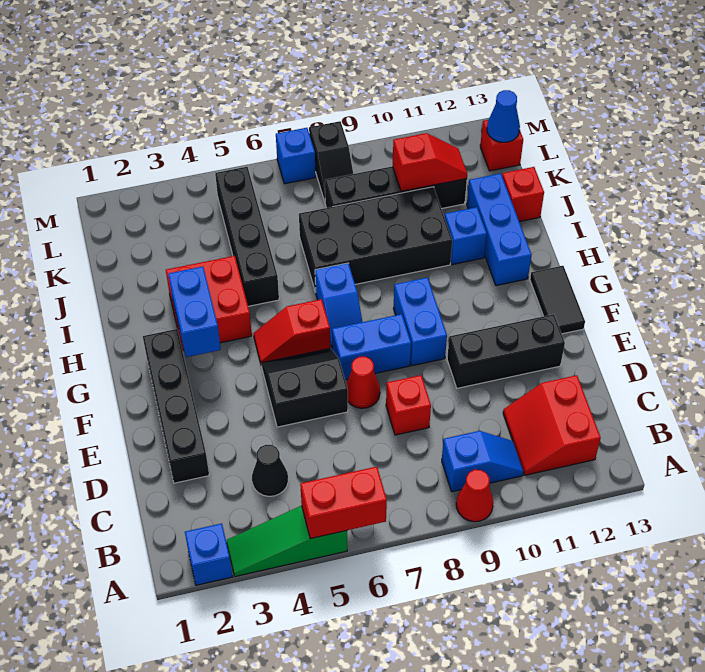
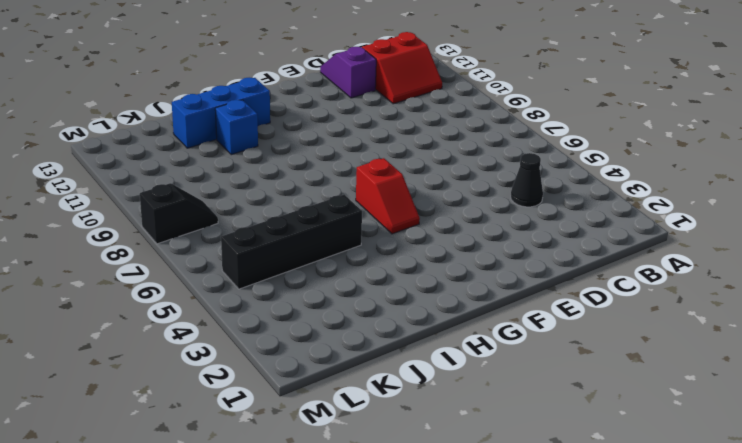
purple slope D12:D13 level 1 top 12 -> none
none -> blue brick A2 level 1
none -> green slope A3:A5 level 1 top 5
none -> red cone A9 level 1
none -> blue slope B9:B10 level 1 top 9

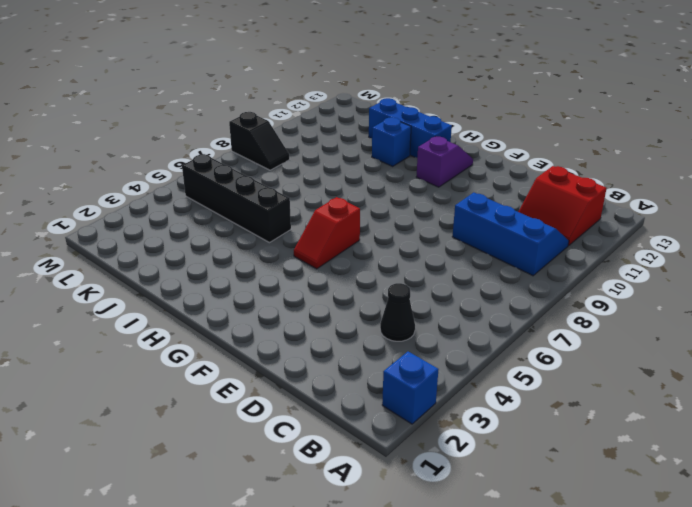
blue slope B9:D10 level 1 top 9 -> blue slope B9:B10 level 1 top 9
purple slope G11:G12 level 1 top 11 -> none
none -> green slope A3:A5 level 1 top 5
none -> red cone A9 level 1
none -> black brick D2:G2 level 1
none -> red brick D8 level 1

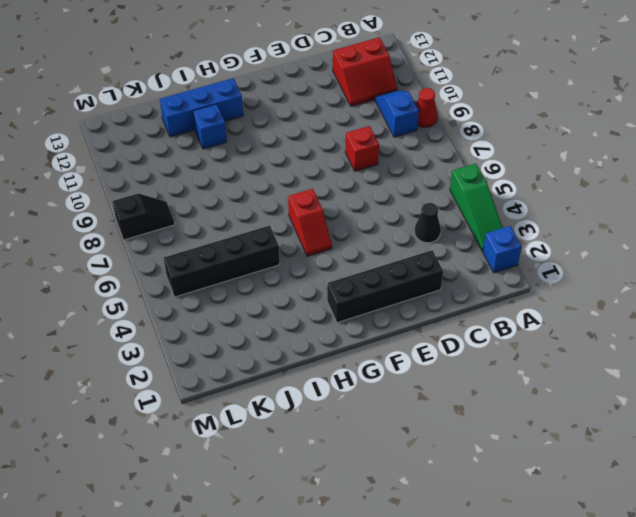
none -> black slope E5:F6 level 1 top E
none -> red cone E7 level 1
none -> black brick E10:E12 level 1
none -> blue brick F7:F8 level 1

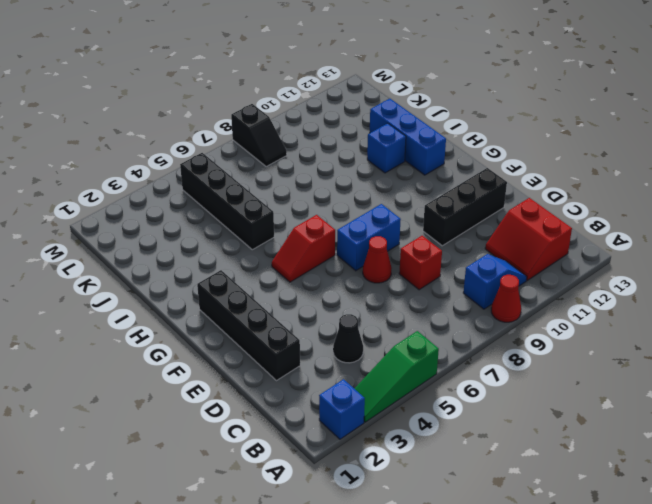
none -> black slope E5:F6 level 1 top E
none -> blue brick F9:G9 level 1
none -> black tile F13:G13 level 1
none -> blue slope G7:H7 level 1 top H

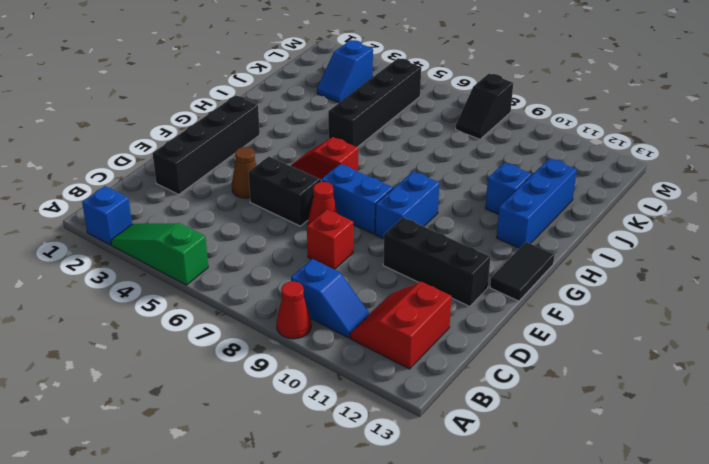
brown cone E4 level 1 -> none
blue slope K3:L3 level 1 top L -> blue slope G7:H7 level 1 top H
none -> black cone C4 level 1
none -> red brick H3:I4 level 1
none -> black brick I7:J10 level 1
none -> red brick J13 level 1

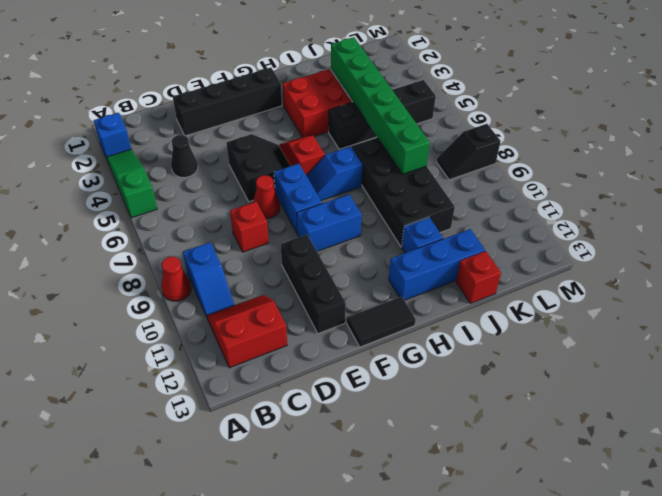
green brick J3:J8 level 2 -> none
none -> black brick K8:K11 level 1
none -> red brick L13 level 1
none -> blue brick M7 level 1
none -> red brick A5:A6 level 2

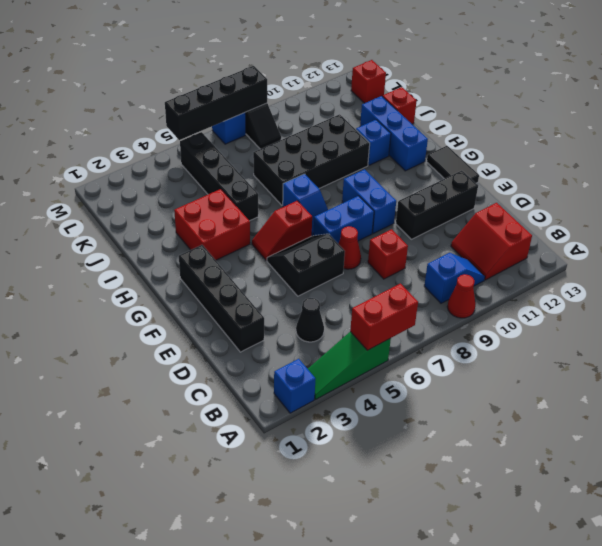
black brick M5:M8 level 2 -> black brick K8:K11 level 1
none -> blue brick G3:H3 level 2
none -> red slope K10:K11 level 2 top 10
none -> blue cone L13 level 2

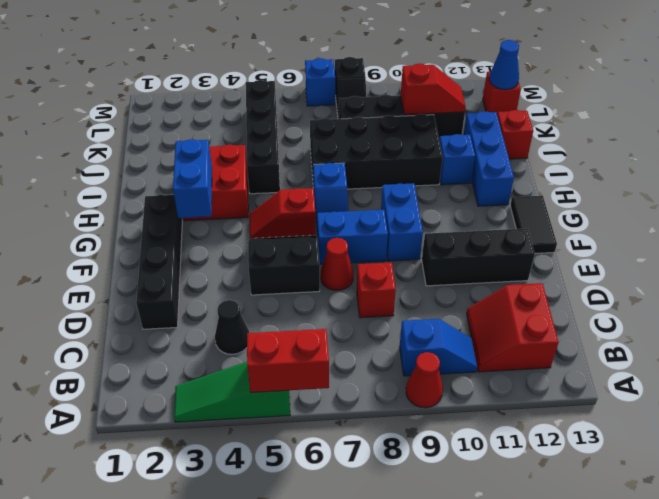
none -> blue brick A2 level 1

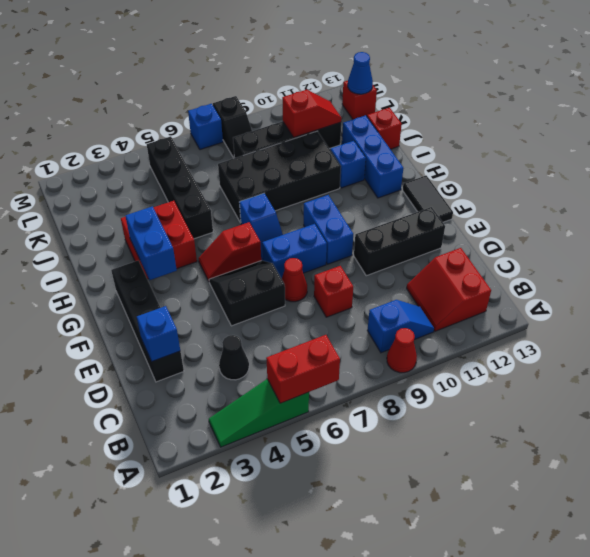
blue brick D2 level 2 -> blue brick A2 level 1

